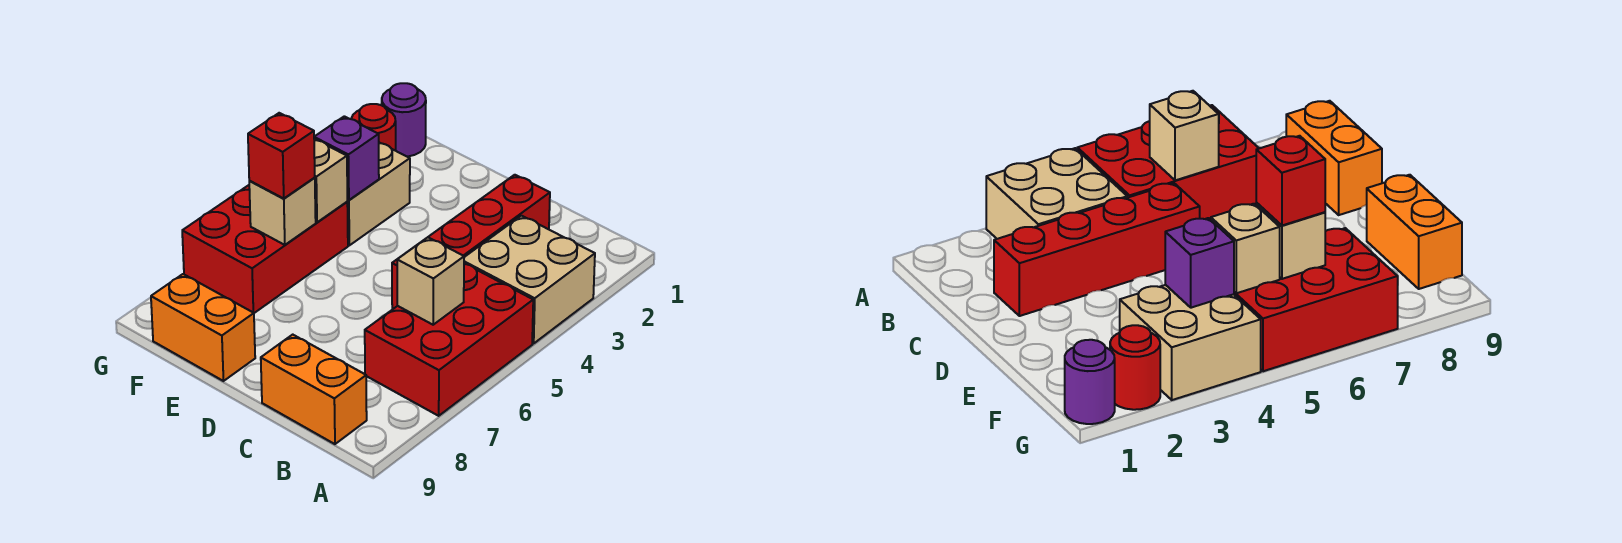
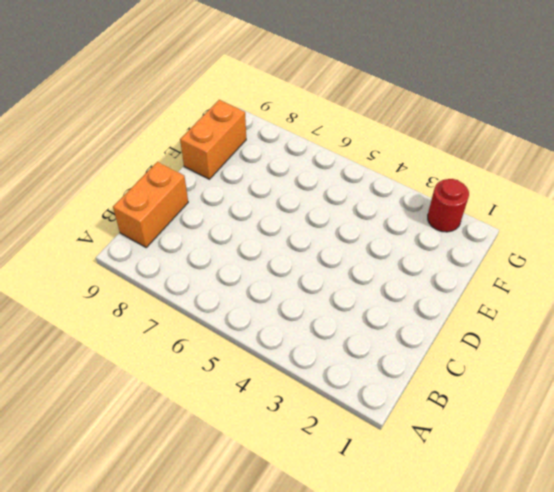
none -> tan brick A3:B4 level 1
none -> red brick A5:B7 level 1
none -> red brick C2:C5 level 1

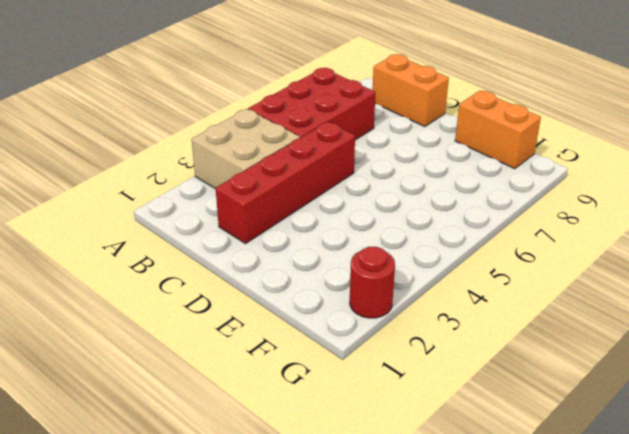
none -> tan brick F3:G4 level 1
none -> red brick F5:G7 level 1
none -> purple round brick G1 level 1

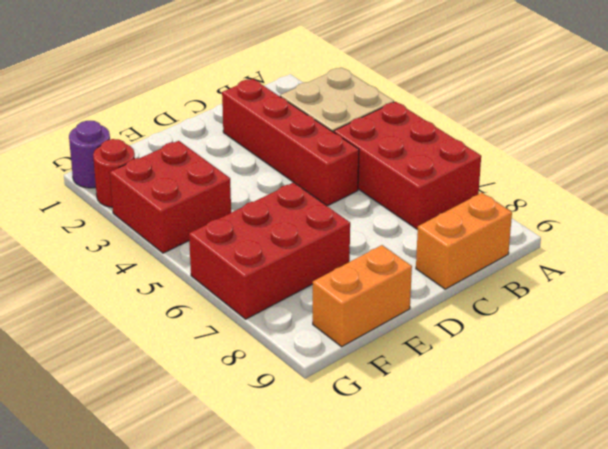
red brick E6:G7 level 1 -> red brick F5:G7 level 1
red brick F3:G4 level 1 -> tan brick F3:G4 level 1
none -> tan brick B6 level 2
none -> purple brick F4 level 2
none -> tan brick F5 level 2

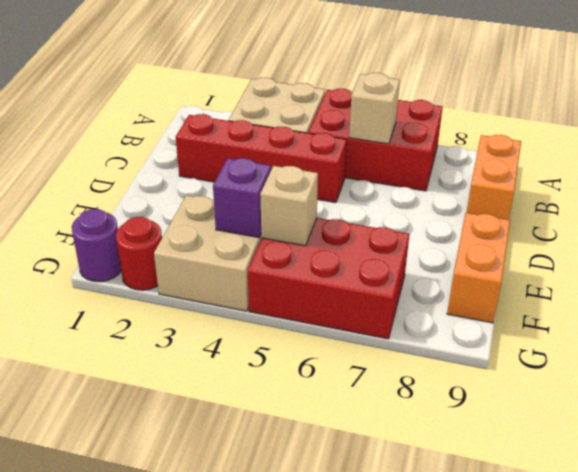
none -> tan brick F6 level 2
none -> red brick F6 level 3

